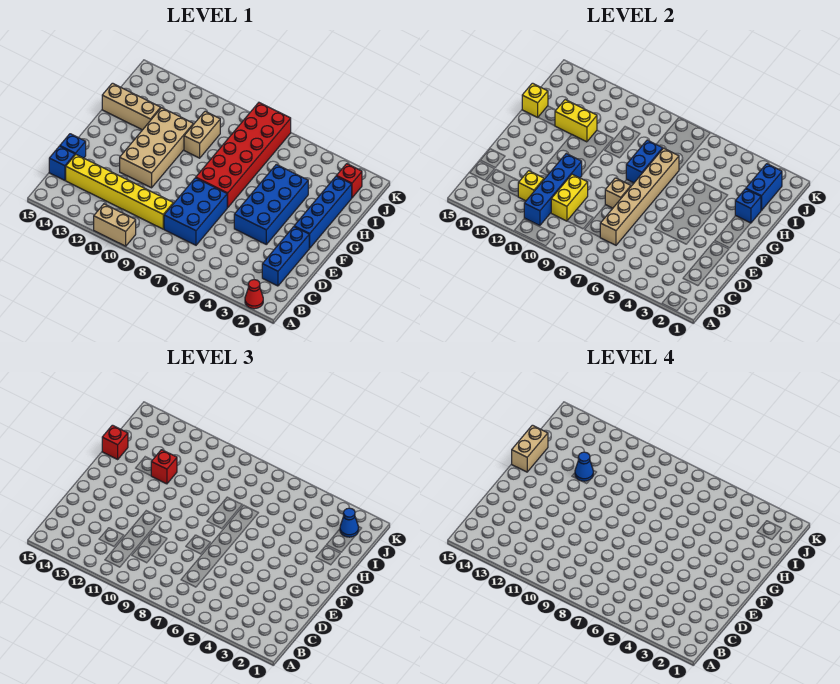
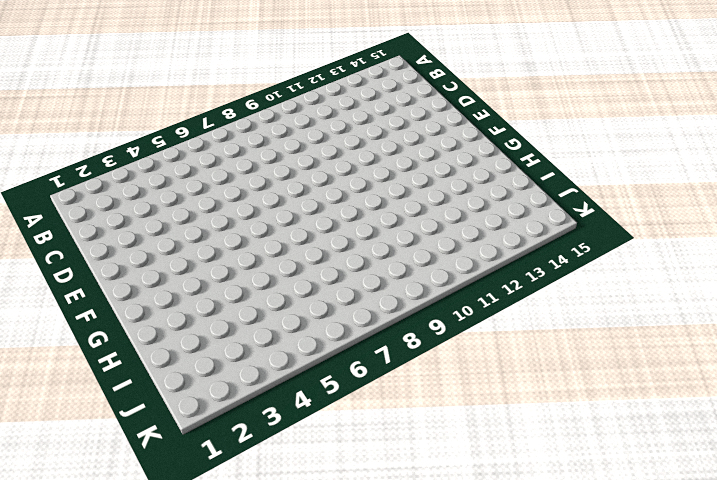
none -> red cone A2 level 1
none -> tan brick A10:A11 level 1
none -> blue brick C2:E2 level 1

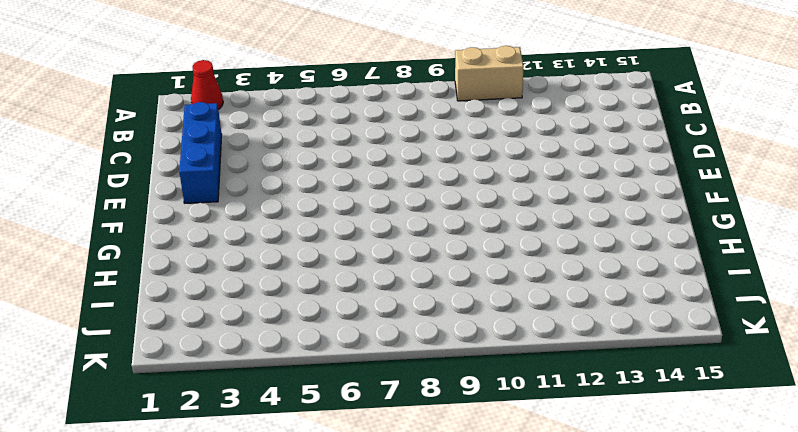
none -> blue brick C7:E8 level 1
none -> yellow brick C9:C14 level 1
none -> blue brick C15 level 1

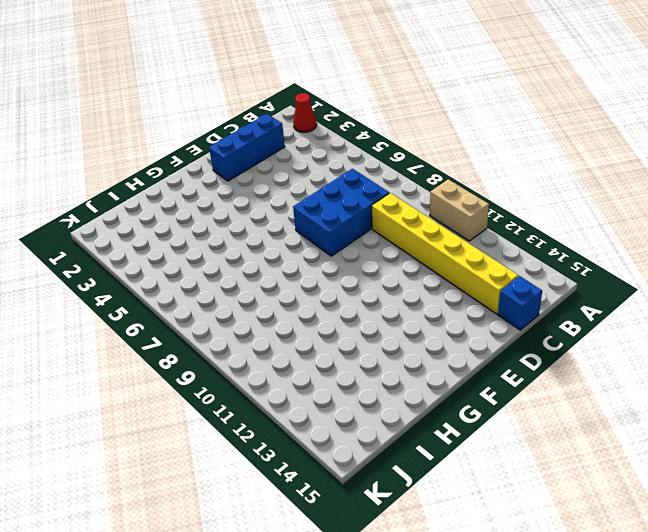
none -> blue brick D15 level 1
none -> blue brick E4:H5 level 1
none -> tan brick E11:H12 level 1

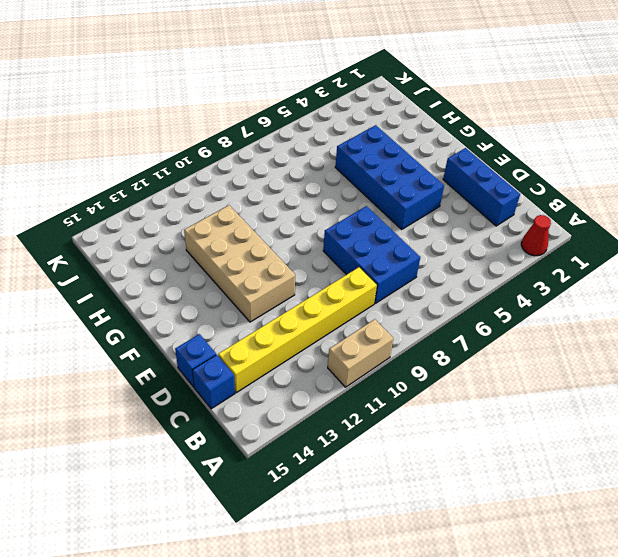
none -> blue brick F2:I2 level 1
none -> red brick F7:K8 level 1
none -> tan brick H10:I10 level 1

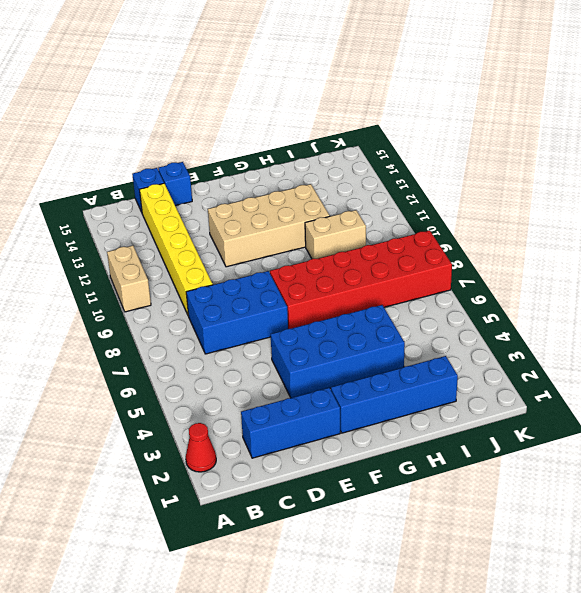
none -> tan brick H13:H15 level 1
none -> red brick J2 level 1
none -> blue brick B11:E11 level 2

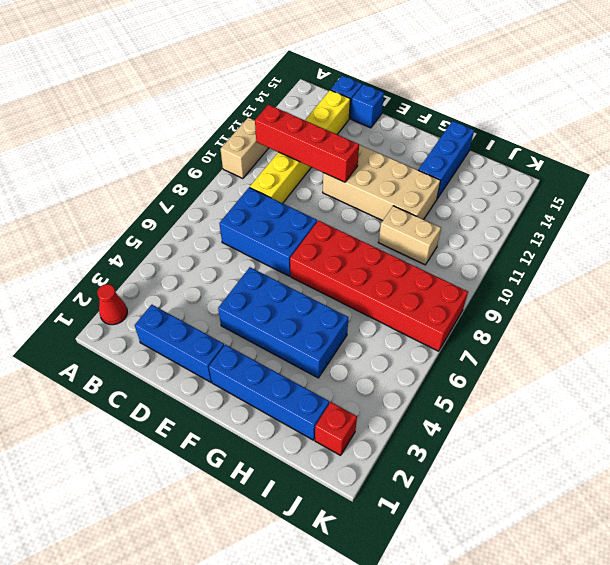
red brick B11:E11 level 2 -> blue brick B11:E11 level 2
blue brick H13:H15 level 1 -> tan brick H13:H15 level 1
none -> tan brick C7:H7 level 2
none -> yellow brick C10:D10 level 2
none -> yellow brick C12 level 2

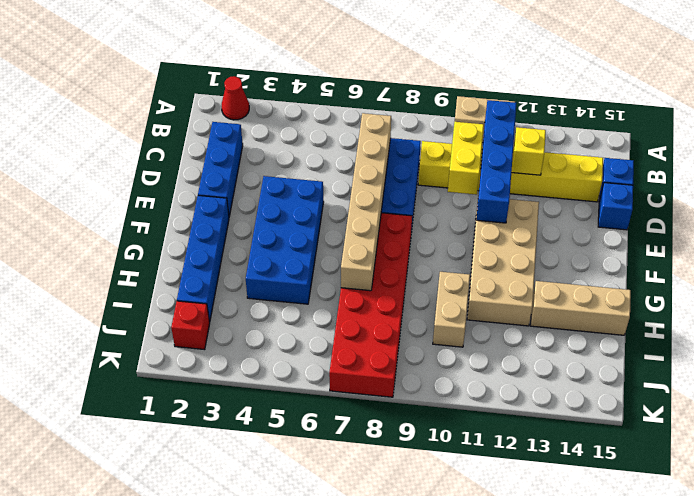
none -> tan brick E8 level 2
none -> blue brick G8:H8 level 2
none -> blue brick H2 level 2

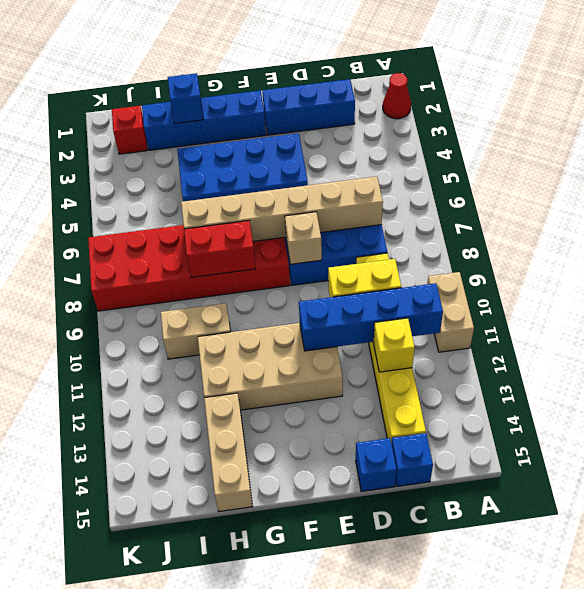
red brick G8:H8 level 2 -> blue brick G8:H8 level 2
none -> yellow brick H12:H13 level 2
none -> yellow brick H15 level 2
none -> blue brick I2:J2 level 2

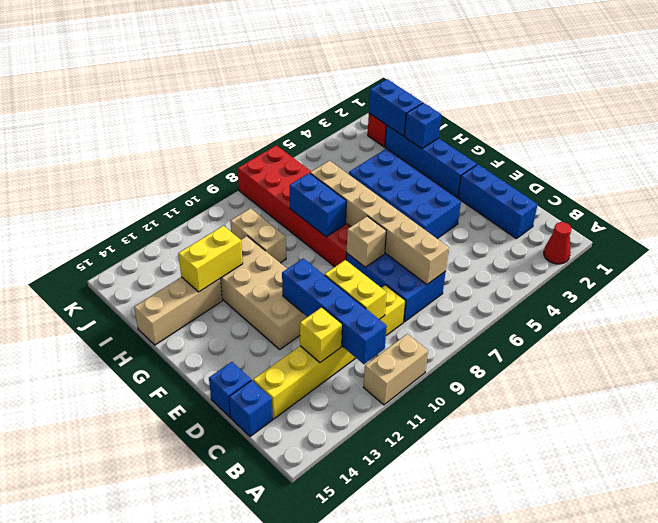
none -> yellow brick H15 level 2
none -> red brick H12 level 3
none -> red brick H15 level 3

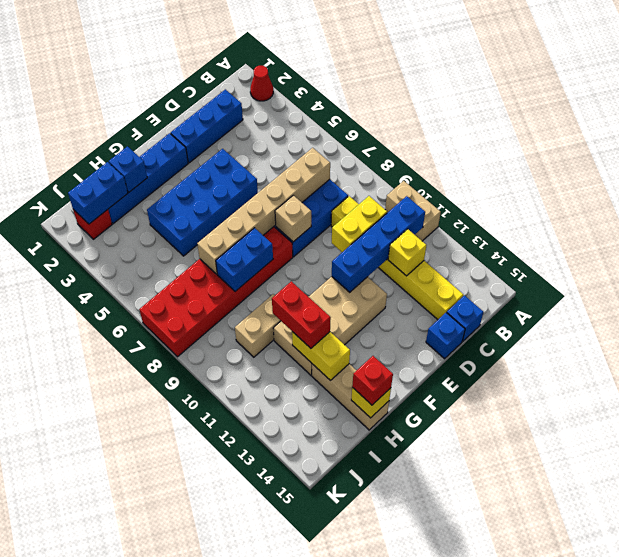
red brick H11:H12 level 3 -> red brick H12 level 3
none -> blue cone J2 level 3
none -> tan brick G15:H15 level 4
none -> blue cone H12 level 4

